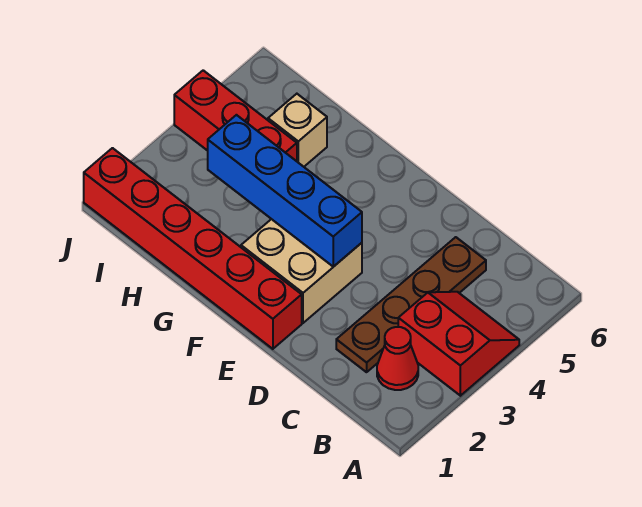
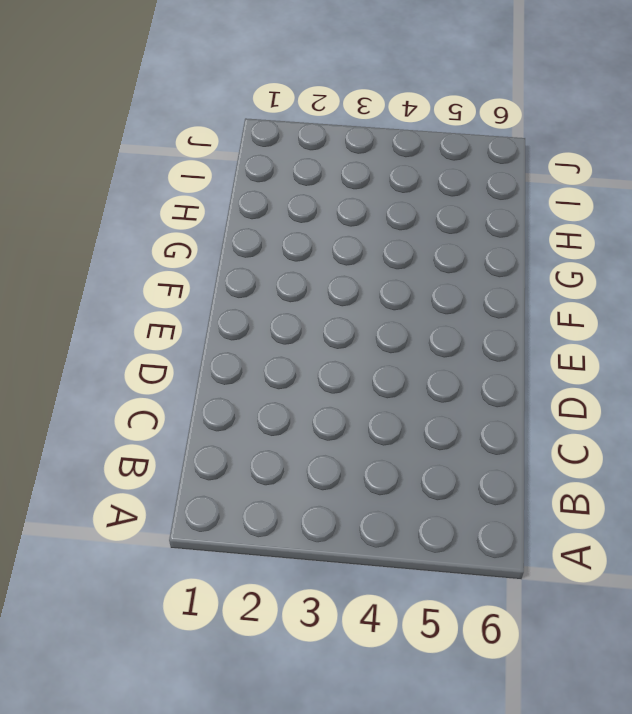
none -> red slope A3:B4 level 1 top 3
none -> red cone B2 level 1

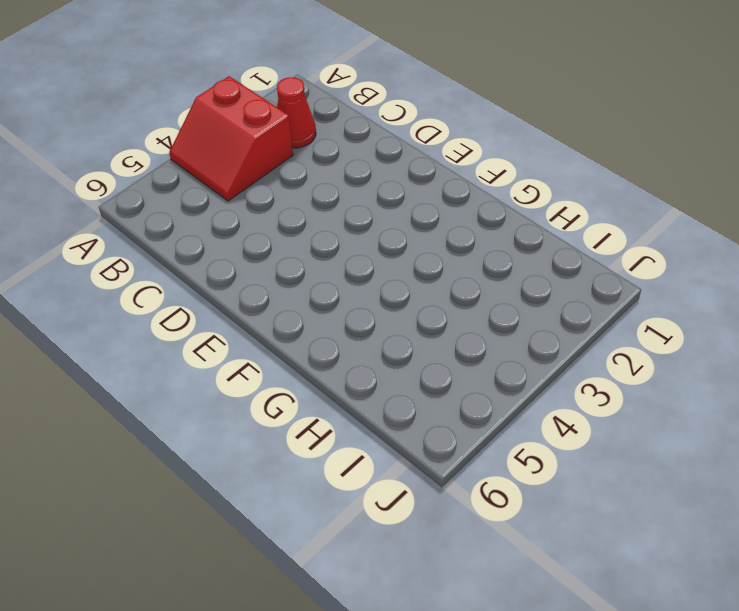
none -> brown plate C2:C5 level 1
none -> red brick E1:J1 level 1

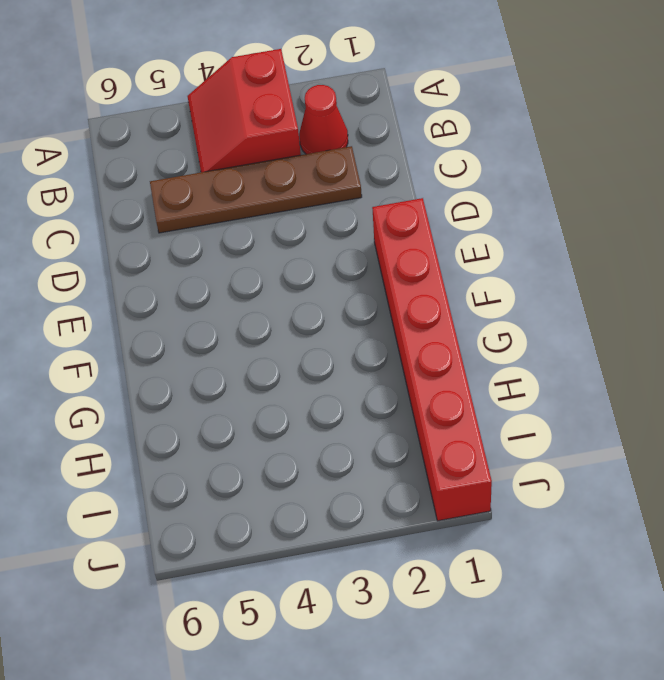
none -> tan brick E2:F3 level 1
none -> red brick H4:J4 level 1

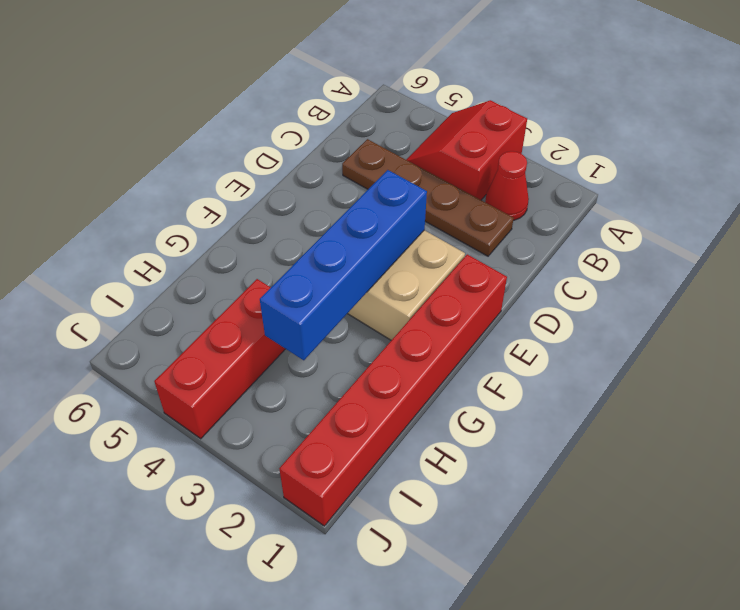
none -> tan brick H5 level 1

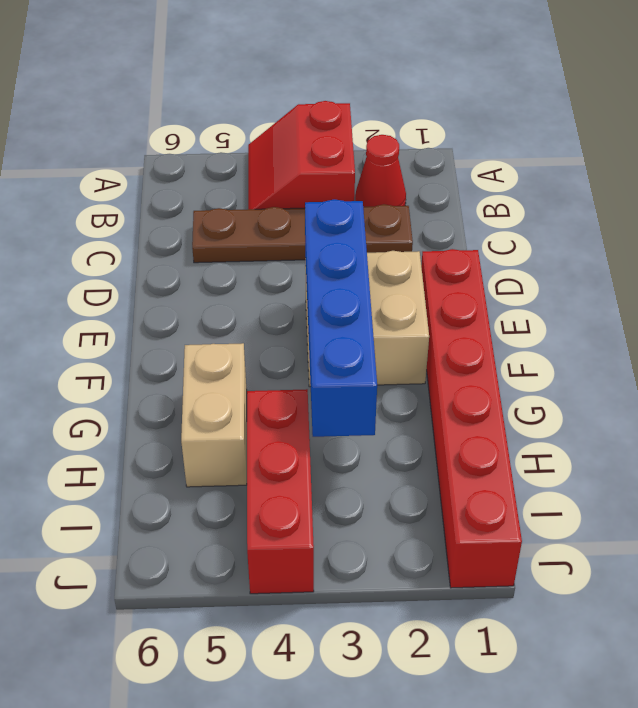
tan brick G5:H5 level 1 -> tan brick H5 level 1

